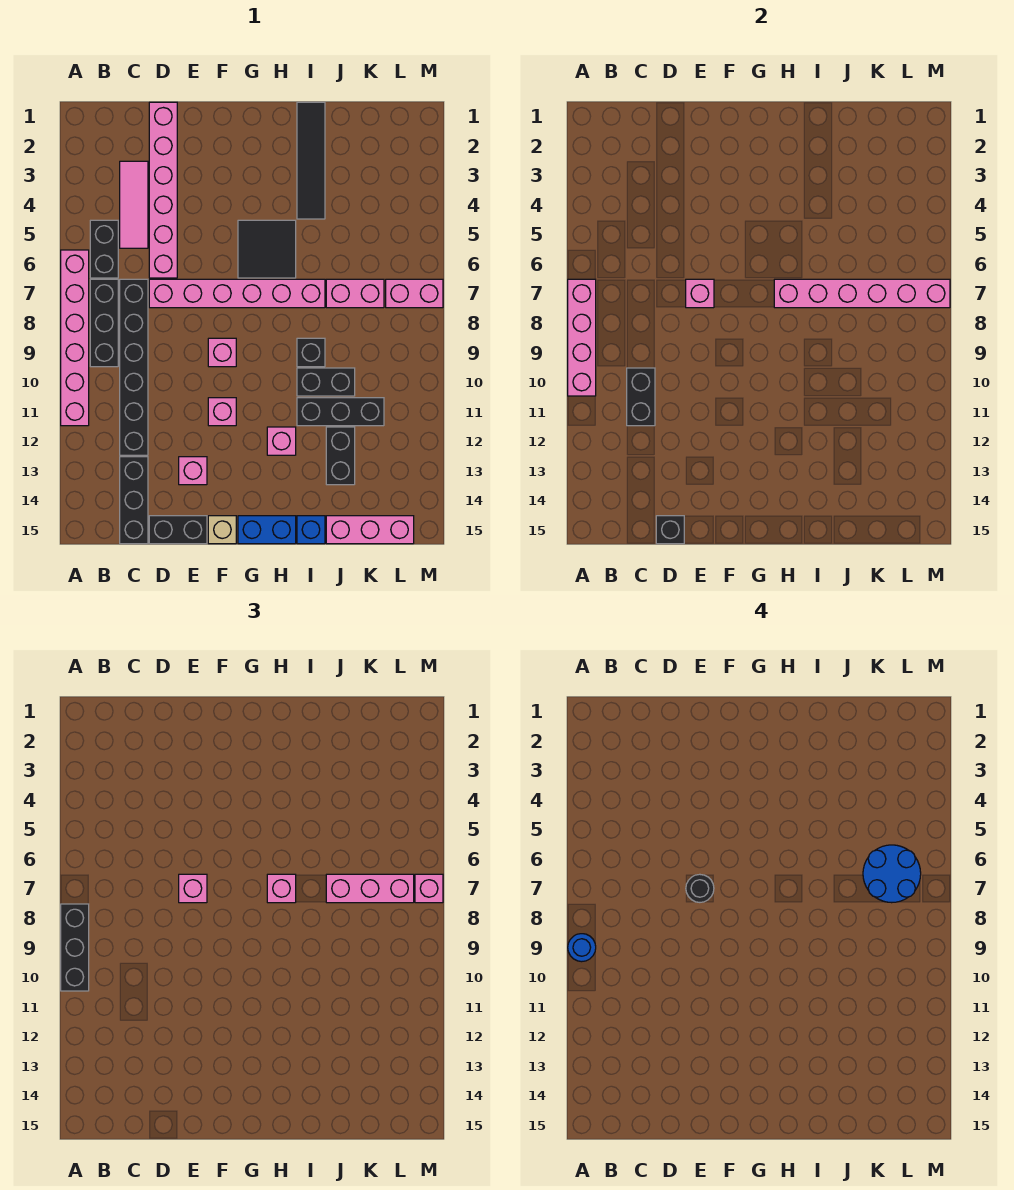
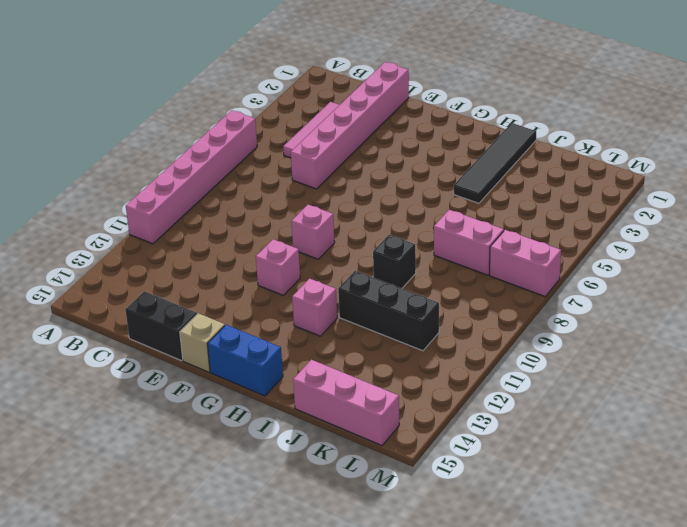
none -> black brick B5:B6 level 1
none -> black brick B7:B9 level 1
none -> black brick C7:C12 level 1
none -> black brick C13:C15 level 1

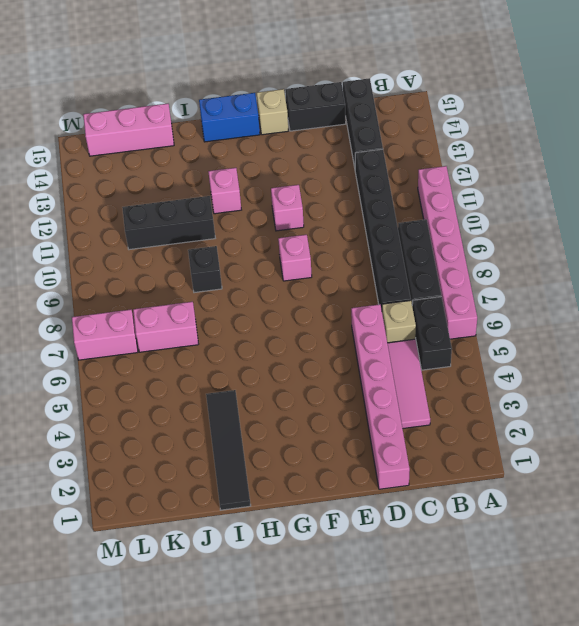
tan brick C6 level 1 -> none
none -> pink brick D7:I7 level 1
none -> pink brick E13 level 1
none -> black tile G5:H6 level 1
none -> black brick I10:J10 level 1

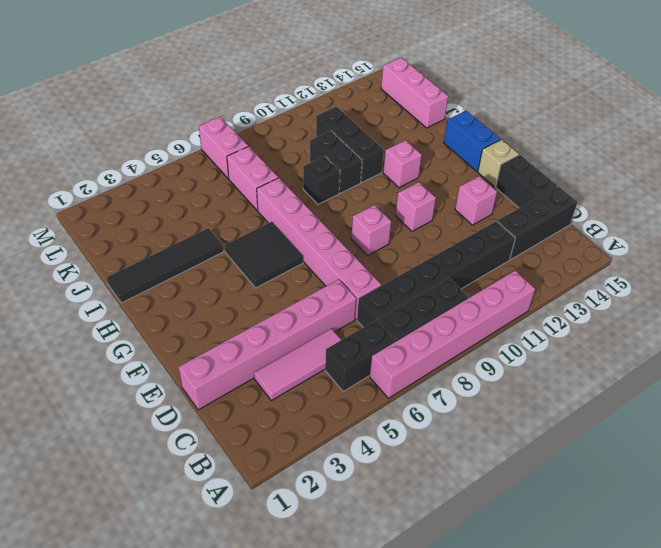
none -> blue brick I15 level 1
none -> black brick J12:J13 level 1
none -> pink brick A7:A10 level 2
none -> black brick C10:C11 level 2

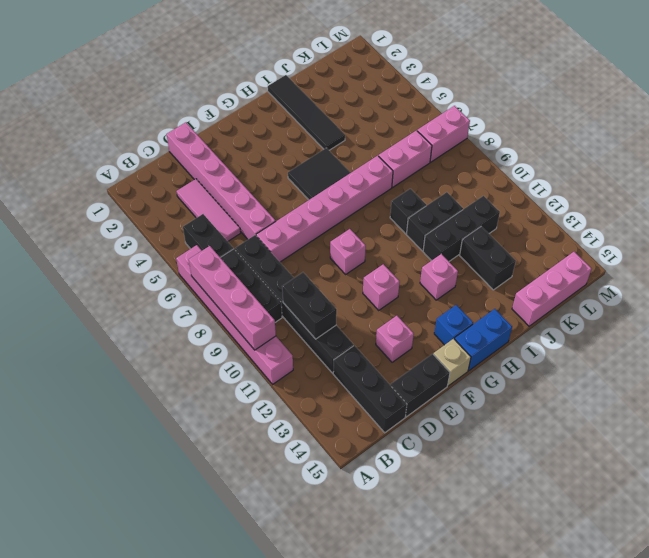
blue brick G14 level 1 -> blue brick I15 level 1
none -> black brick D15 level 2
none -> pink brick E7 level 2
none -> pink brick H7:M7 level 2
none -> black brick A8:A10 level 3

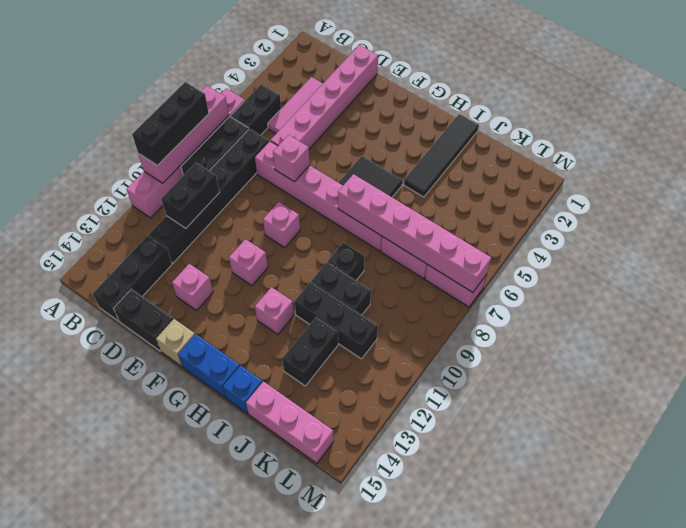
none -> black brick D15 level 2
none -> pink brick E7 level 3
none -> pink brick H7 level 3
none -> pink brick J7:L7 level 3

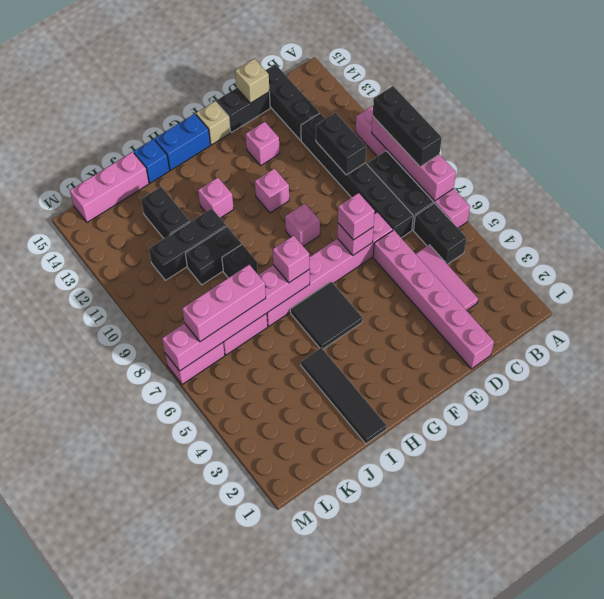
tan brick D15 level 2 -> black brick D15 level 2
none -> pink brick M7 level 3
none -> blue round brick A9 level 4
none -> black round brick E7 level 4
none -> blue round brick K6:L7 level 4

